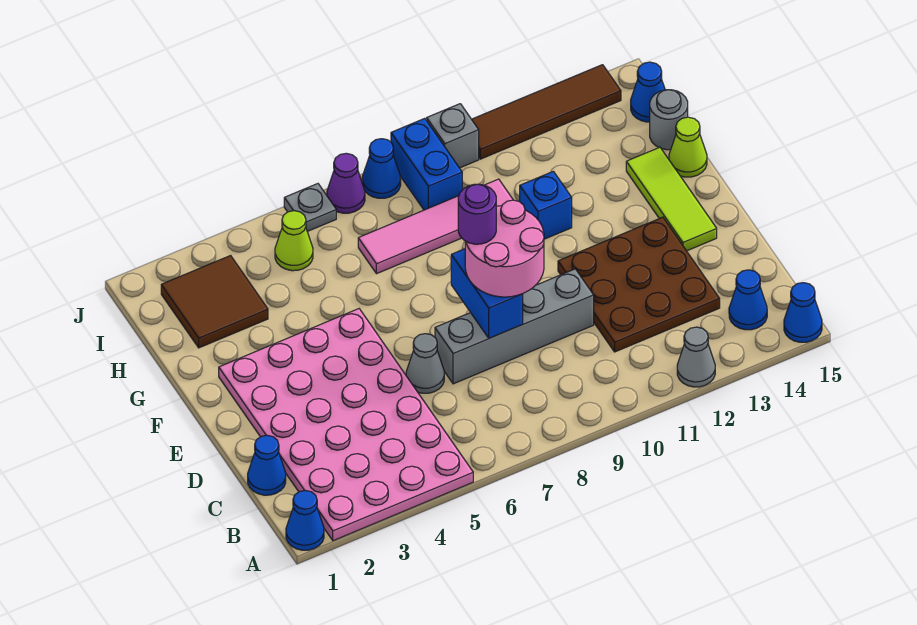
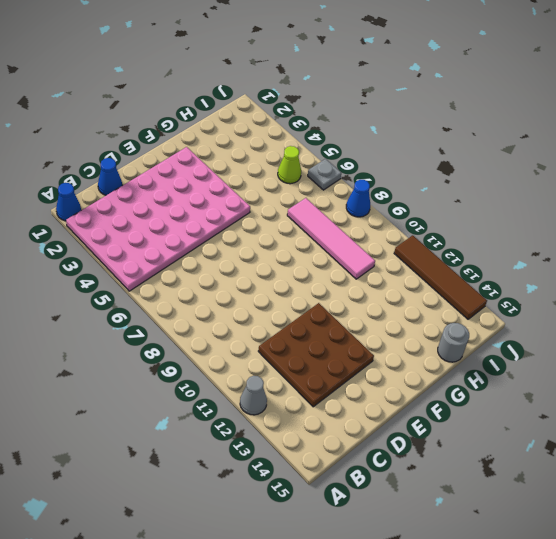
none -> blue cone A15 level 1
none -> blue cone B14 level 1
none -> grey cone D6 level 1

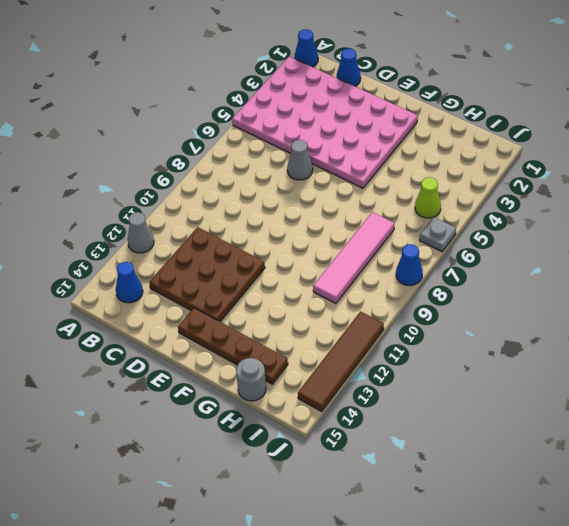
brown plate E14:H14 level 1 -> lime tile E14:G14 level 1
none -> blue cone A15 level 1
none -> grey brick D7:D10 level 1
none -> blue brick G11 level 1

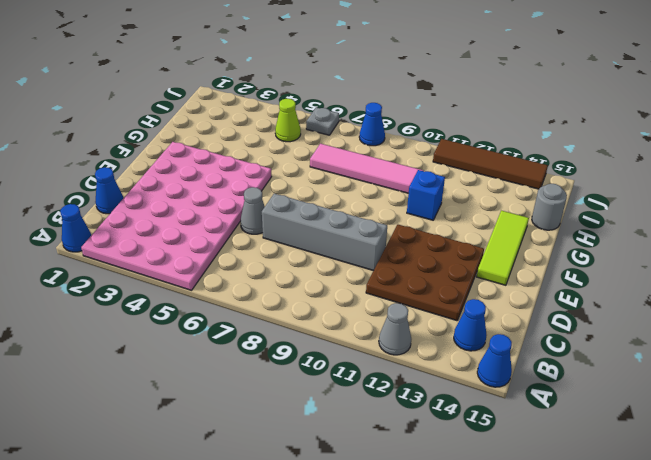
none -> lime cone G15 level 1
none -> brown tile H2:I3 level 1
none -> blue brick I9:J9 level 1

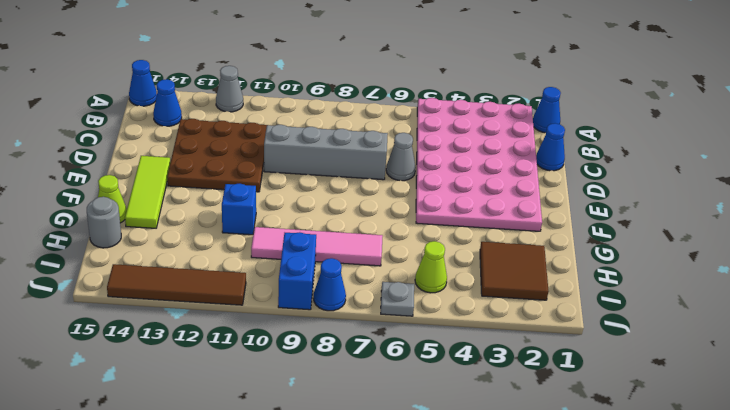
none -> blue cone I15 level 1
none -> purple cone J7 level 1
none -> grey brick J10 level 1

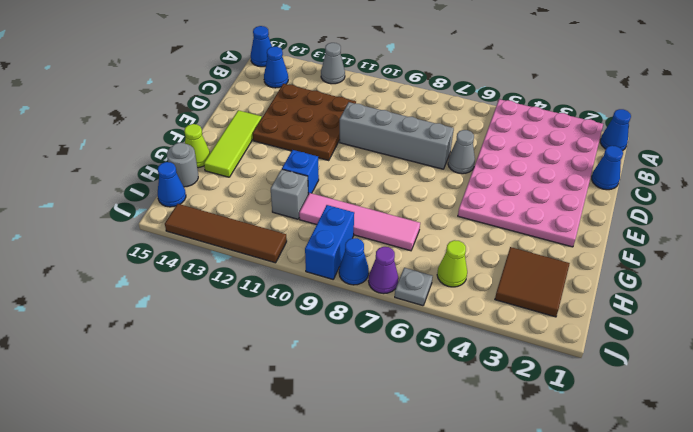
grey brick H11 level 1 -> grey brick J10 level 1
none -> blue brick D8:E8 level 2
none -> pink round brick D8:E9 level 3
none -> purple round brick E8 level 4

